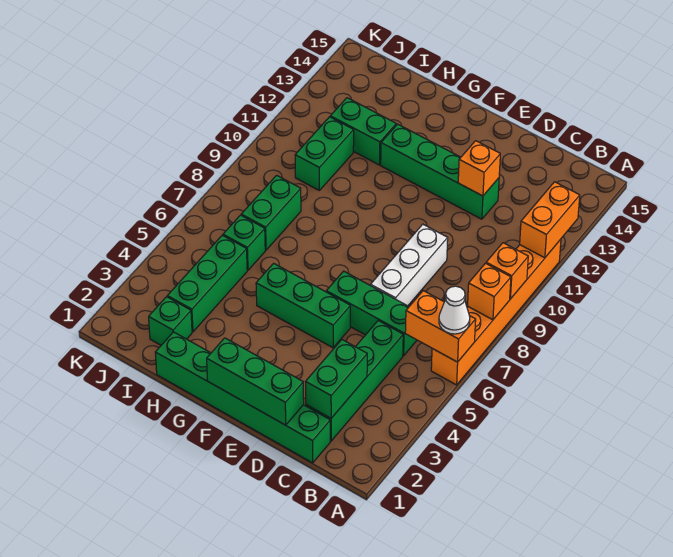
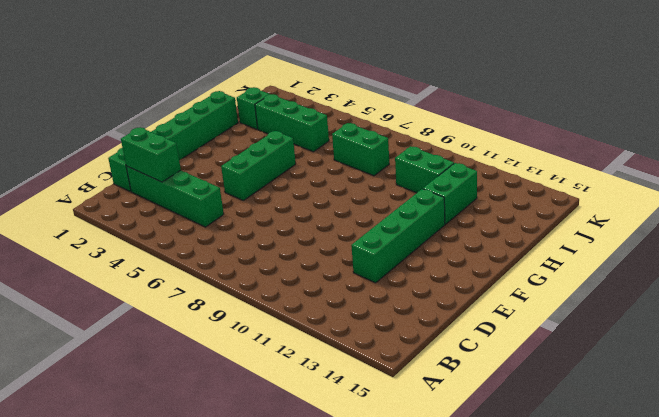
none -> orange brick A6:A11 level 1
none -> green brick C6:E6 level 1
none -> white brick D7:D9 level 1

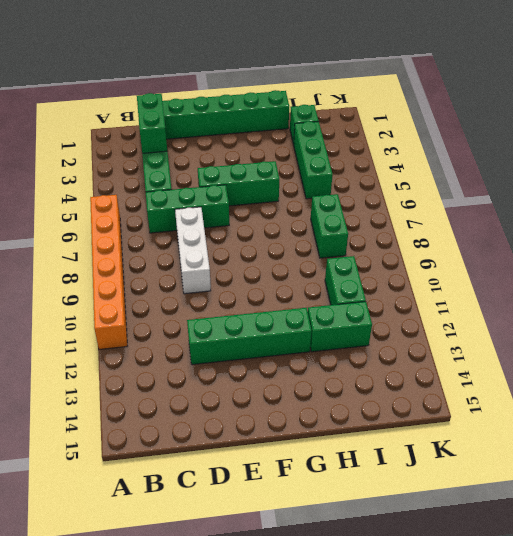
none -> green brick I6 level 1
none -> orange brick A6:B6 level 2
none -> orange brick A8 level 2

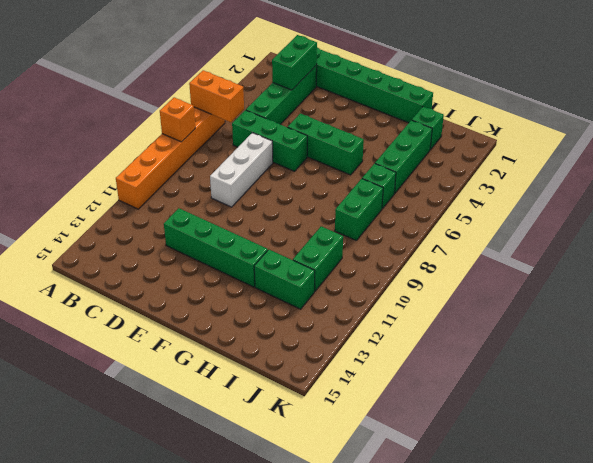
none -> orange brick A9 level 2
none -> orange brick A11:A12 level 2
none -> green brick D1:F1 level 2

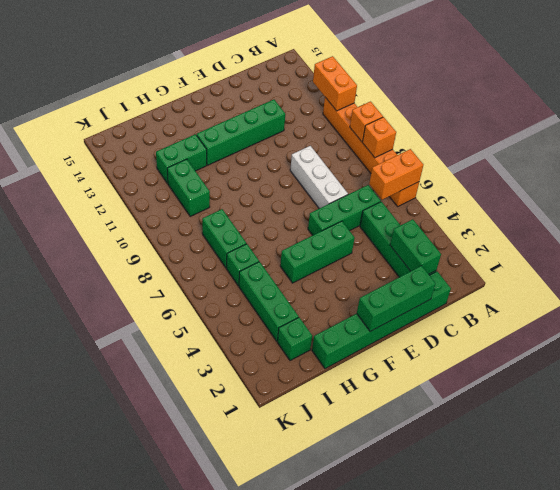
none -> orange brick D12 level 2
none -> white cone A6 level 3

